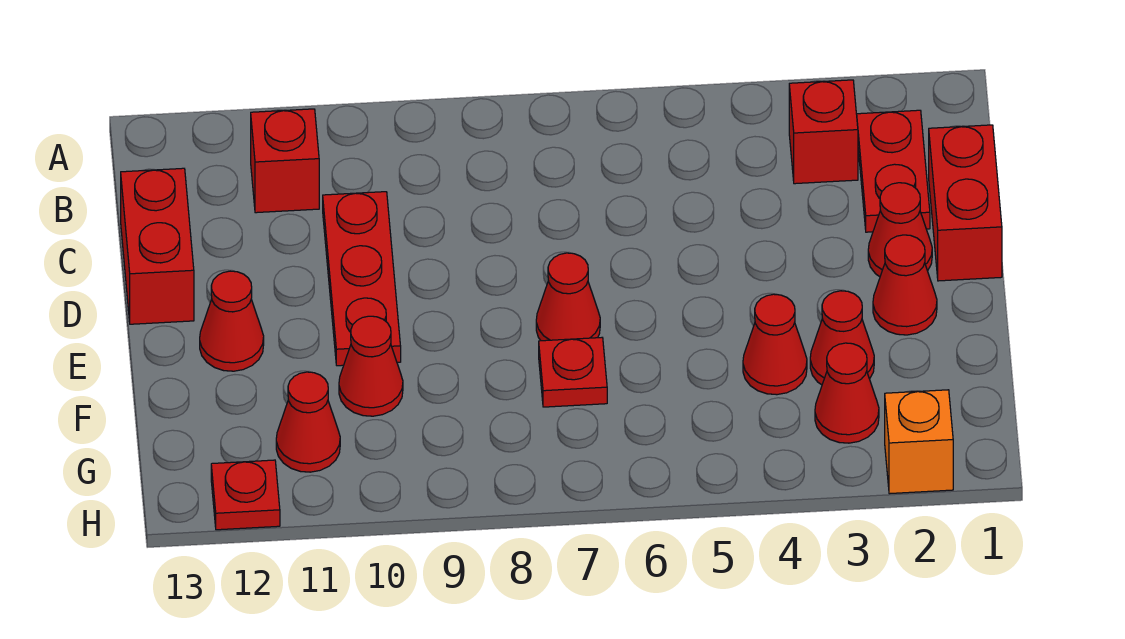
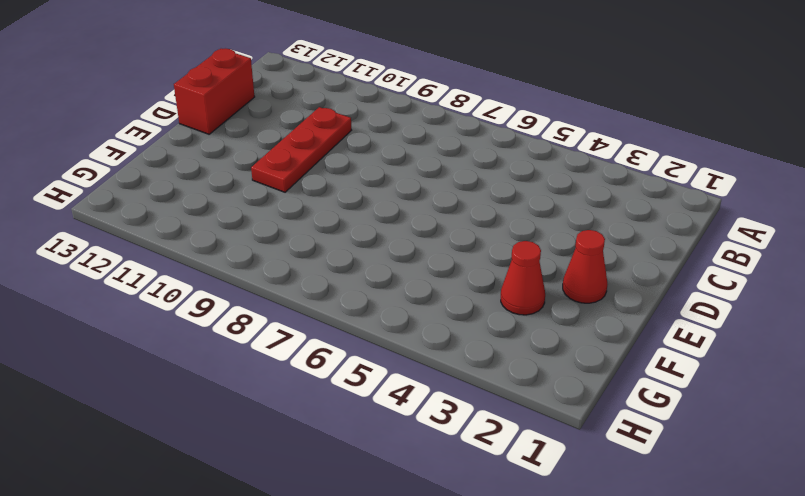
none -> red plate B2:C2 level 1
none -> red brick B3 level 1
none -> red brick B11 level 1

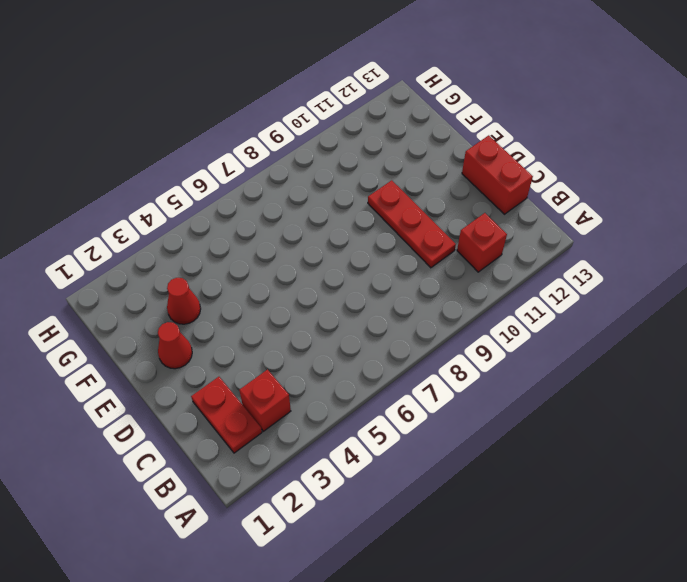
none -> red brick C1:D1 level 1
none -> red cone D2 level 1
none -> red cone E7 level 1

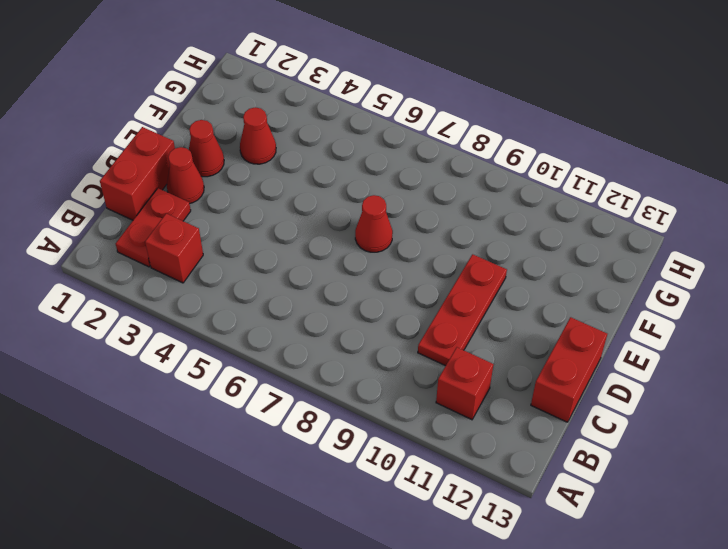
none -> red cone E12 level 1
none -> red cone F4 level 1
none -> red plate F7 level 1

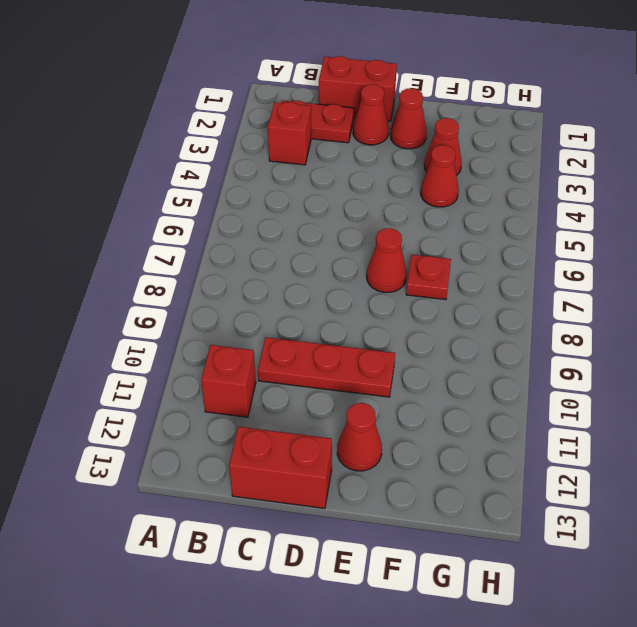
none -> red cone F10 level 1
none -> red cone G3 level 1
none -> red cone G11 level 1

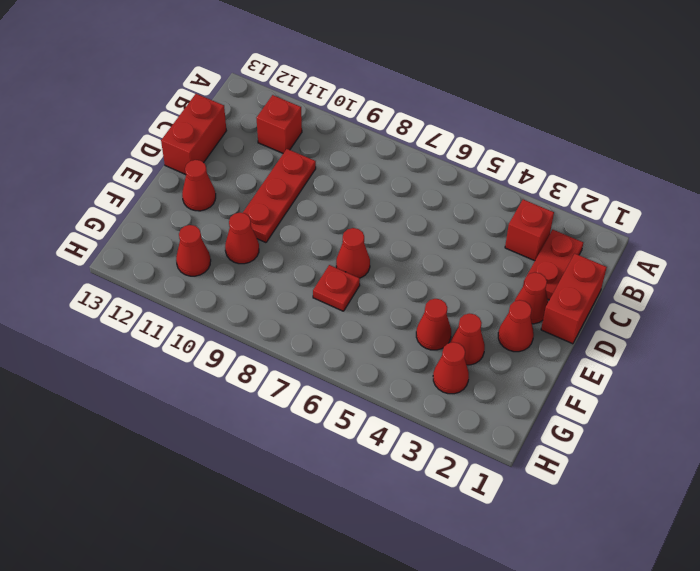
none -> orange brick H2 level 1
none -> red plate H12 level 1

